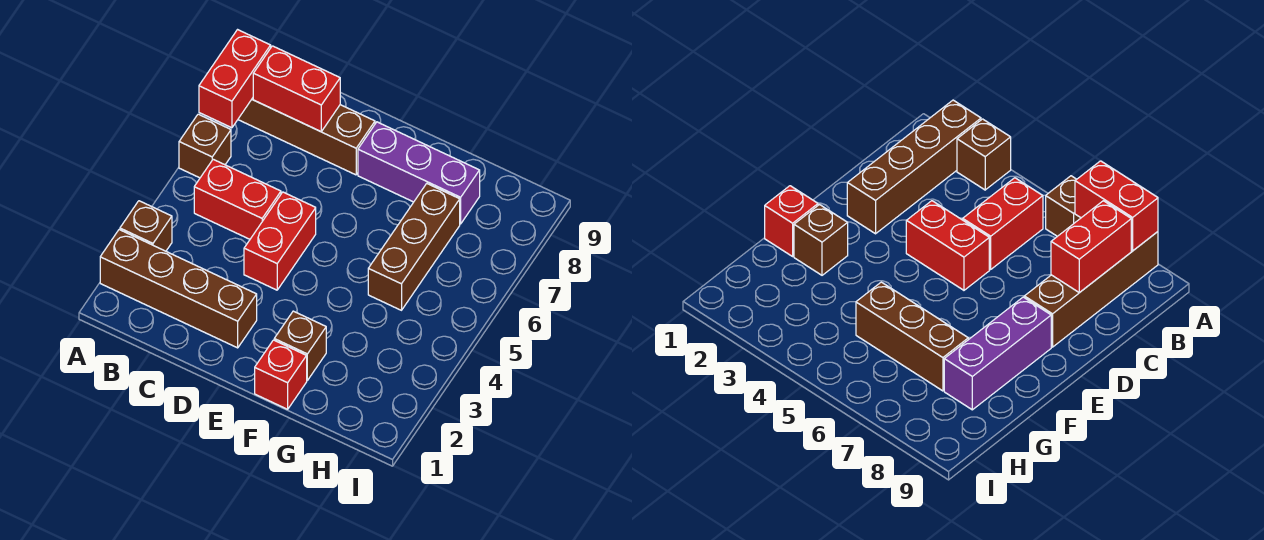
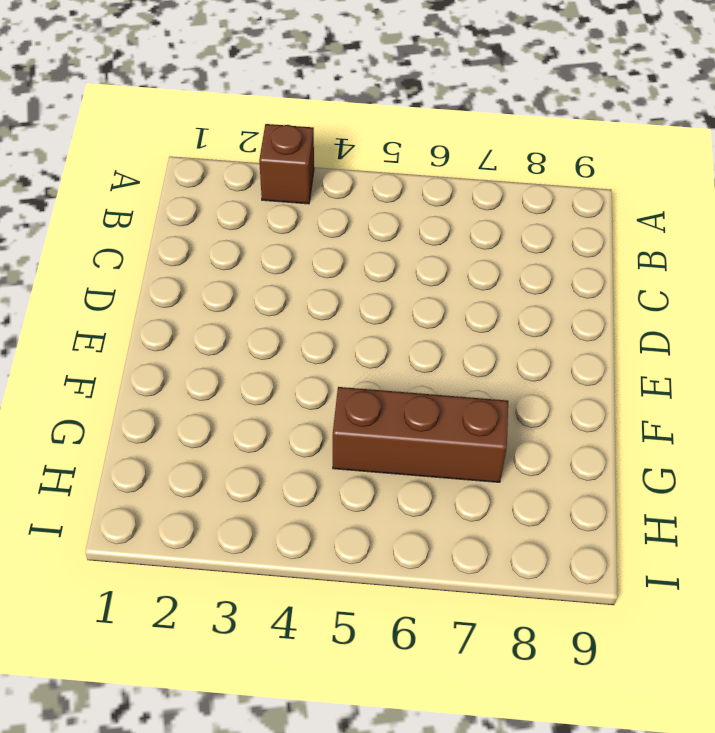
none -> brown brick A2:D2 level 1
none -> brown brick A6 level 1
none -> brown brick A8:D8 level 1

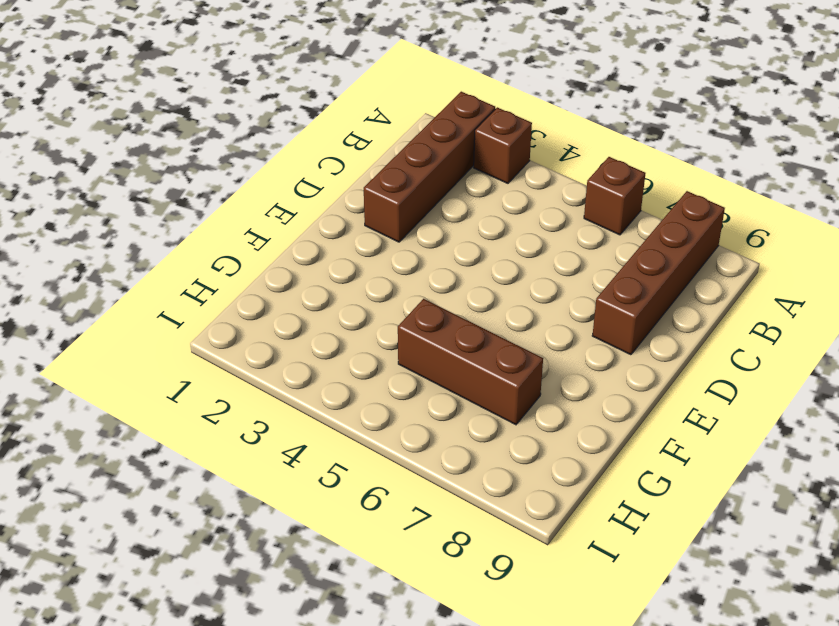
none -> red brick B5:C5 level 1
none -> red brick D4:D5 level 1
none -> purple brick E8:G8 level 1

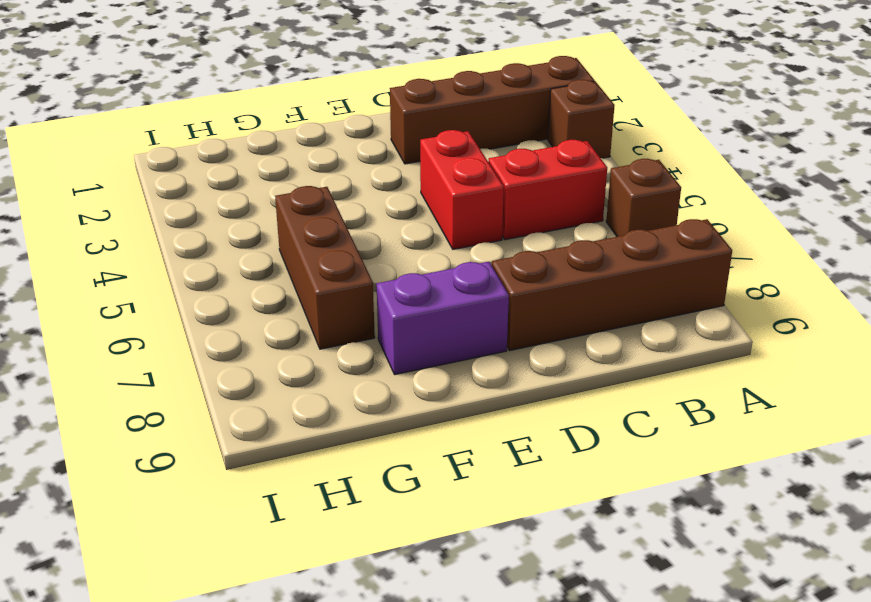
purple brick E8:F8 level 1 -> purple brick E8:G8 level 1
none -> red brick F1 level 1
none -> brown brick F2 level 1
none -> red brick A7:A8 level 2

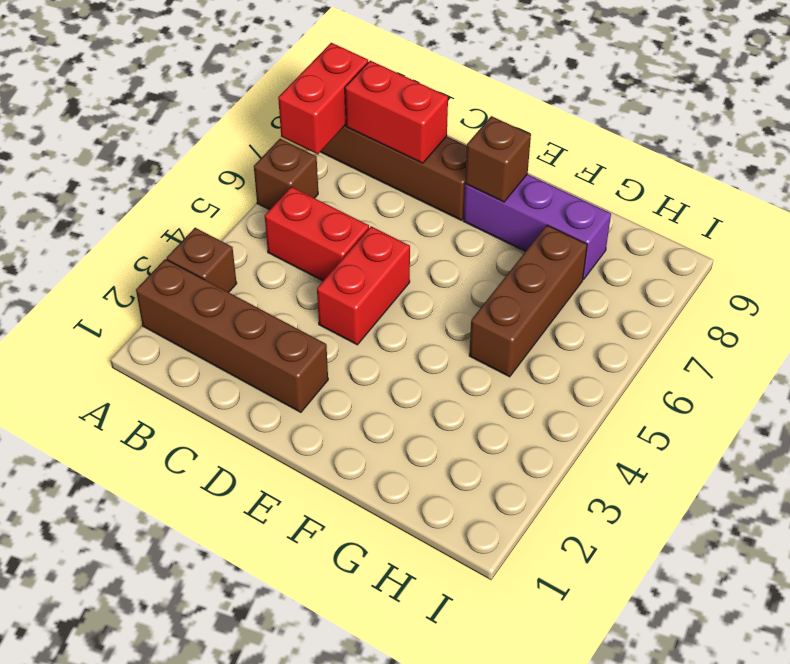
brown brick E8 level 2 -> brown brick F2 level 1
none -> red brick F1 level 1

